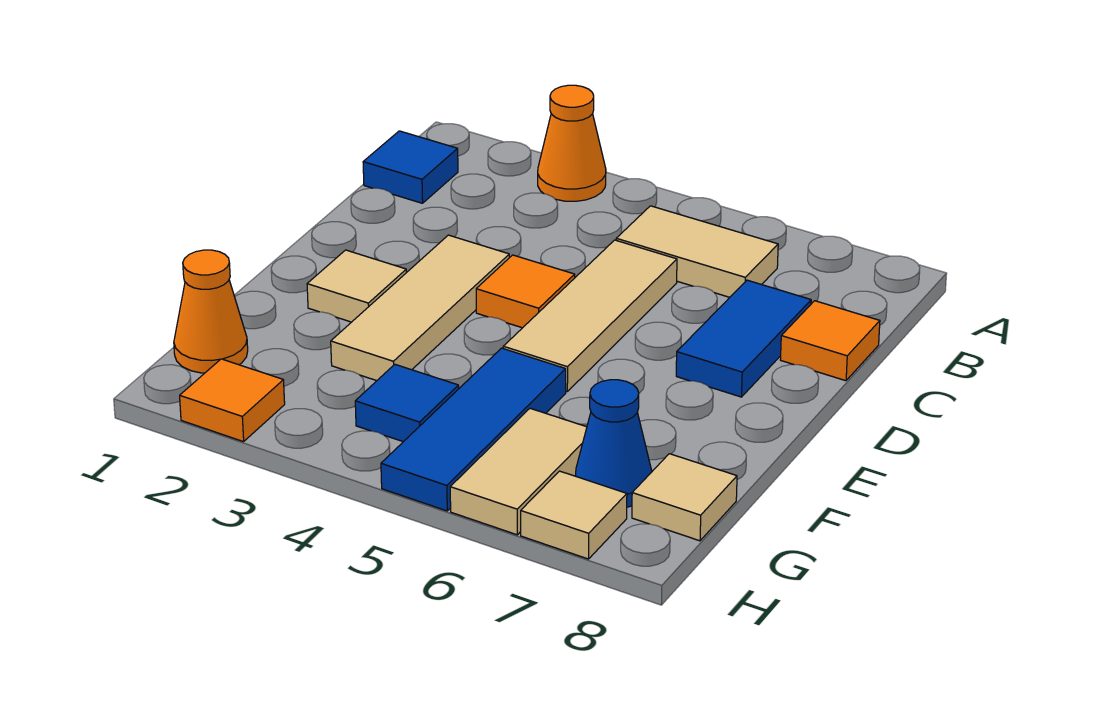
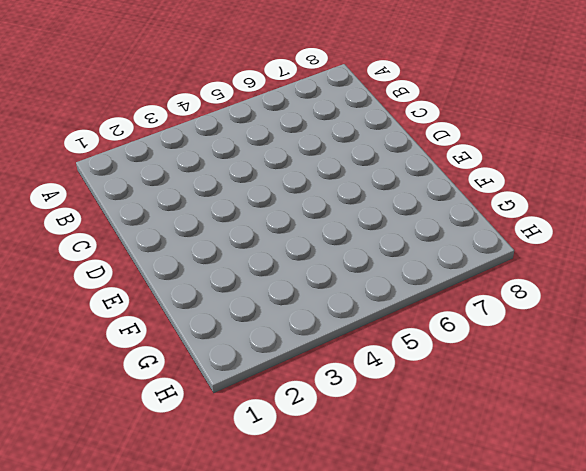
none -> orange cone A3 level 1
none -> blue tile B1 level 1
none -> tan tile B5:B6 level 1

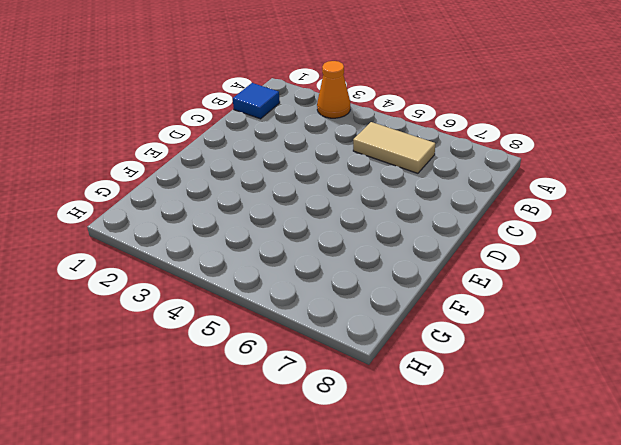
none -> tan tile C5:E5 level 1
none -> blue tile C7:D7 level 1
none -> orange tile C8 level 1

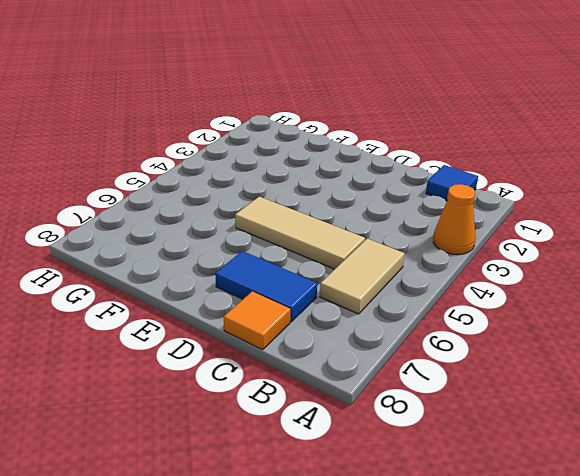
none -> tan tile D3:F3 level 1
none -> orange tile D4 level 1
none -> tan tile E2 level 1

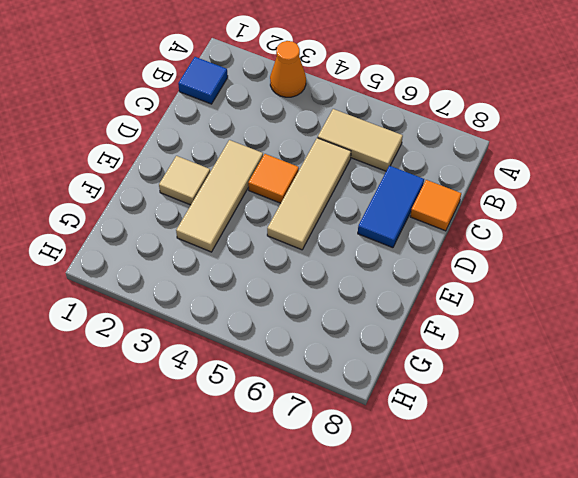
none -> blue tile F5:H5 level 1
none -> orange cone G1 level 1
none -> blue tile G4 level 1

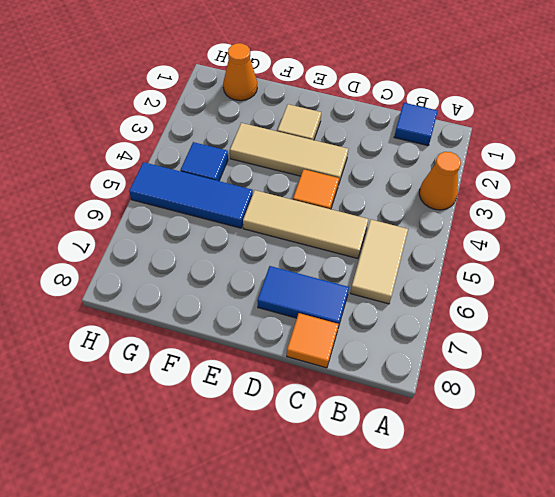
none -> tan tile G6:H6 level 1
none -> blue cone G7 level 1
none -> tan tile G8 level 1

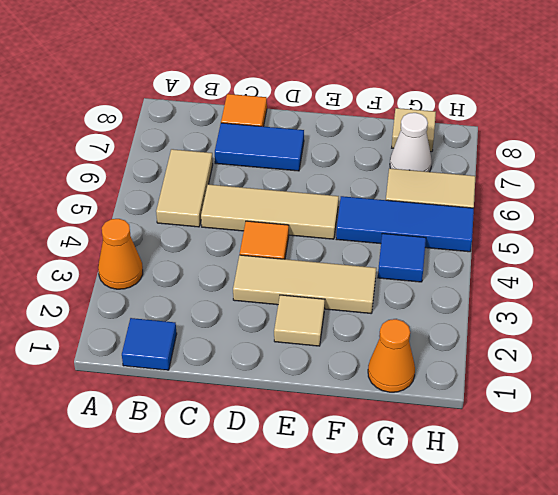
white cone G7 level 1 -> blue cone G7 level 1
none -> orange tile H2 level 1
none -> tan tile H7 level 1

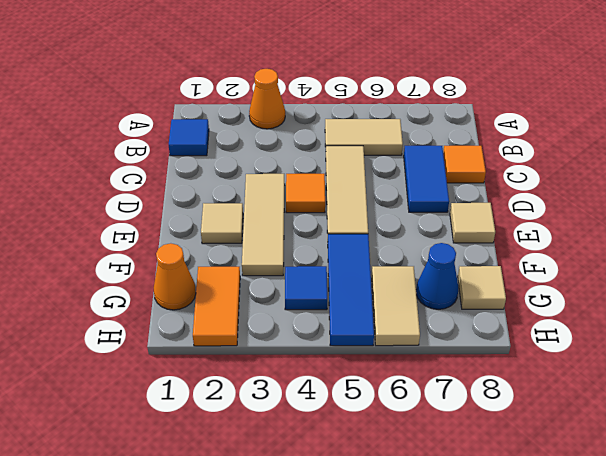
tan tile E8 level 1 -> tan tile H7 level 1
orange tile G2:H2 level 1 -> orange tile H2 level 1

